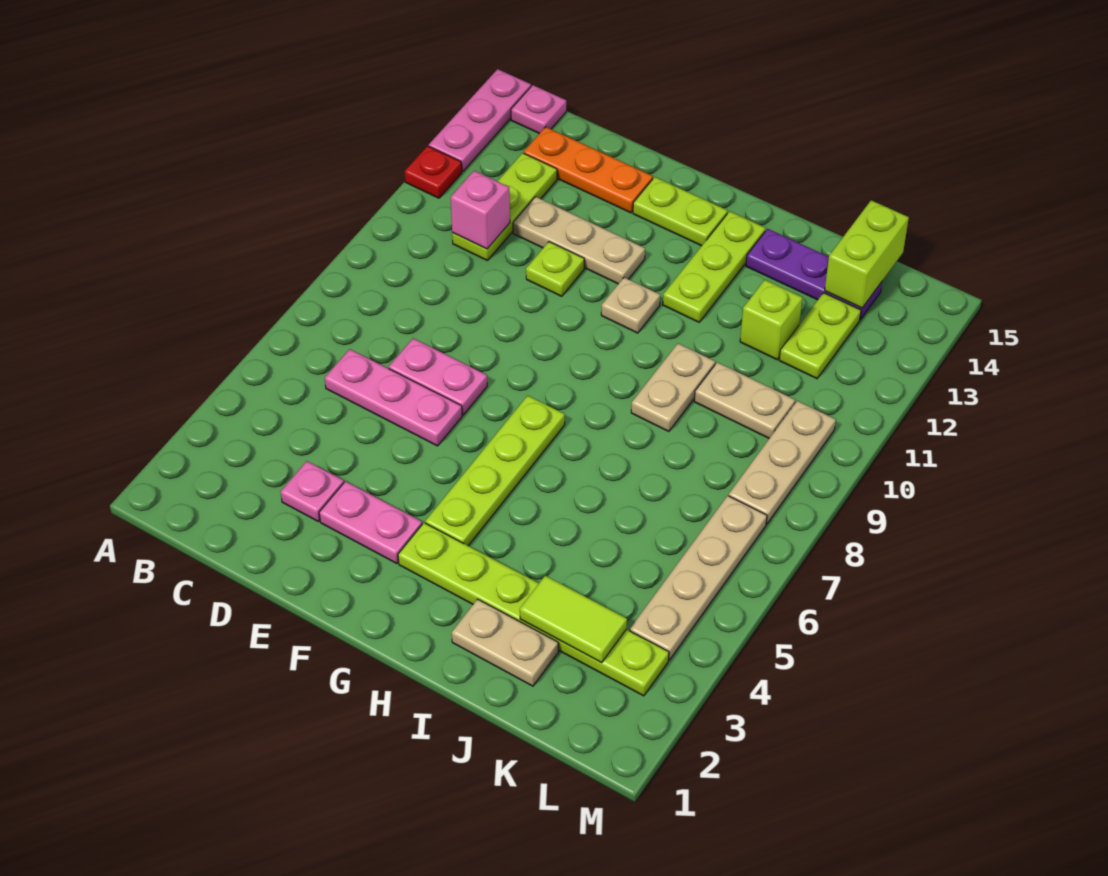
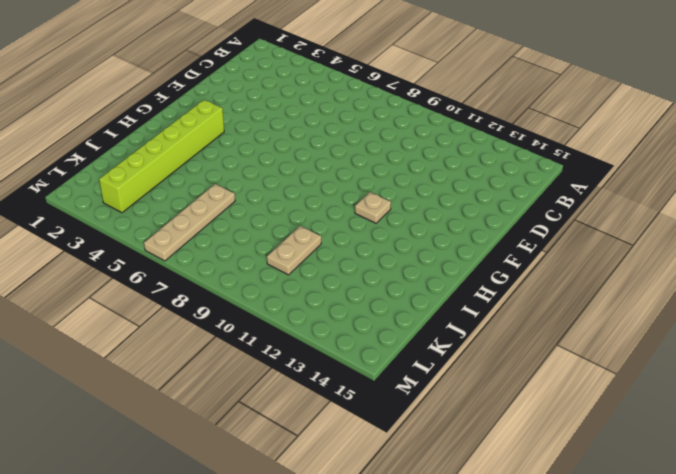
lime brick G3:L3 level 1 -> lime plate G3:L3 level 1
tan plate J6:M6 level 1 -> tan plate L4:L7 level 1
none -> red plate A12 level 1
none -> pink plate A13:A15 level 1
none -> pink plate B15 level 1

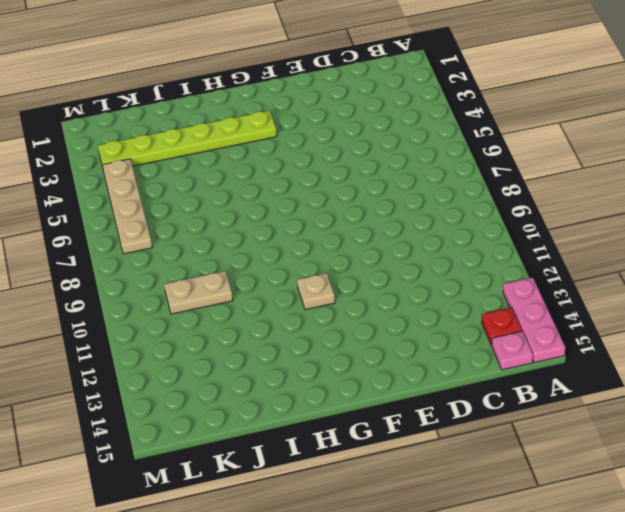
red plate B14 level 1 -> red plate A12 level 1
none -> pink plate C6:E6 level 1
none -> lime plate C11:C13 level 1
none -> orange plate C14:E14 level 1

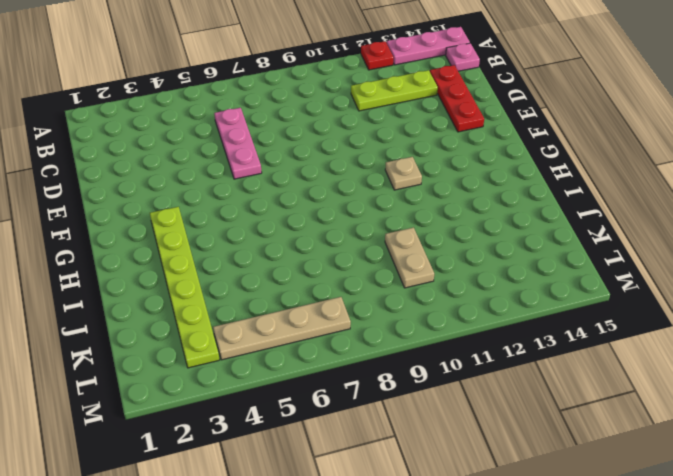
red plate C14:E14 level 1 -> orange plate C14:E14 level 1
none -> pink plate D3 level 1
none -> pink plate D7:E7 level 1
none -> tan plate D12:F12 level 1

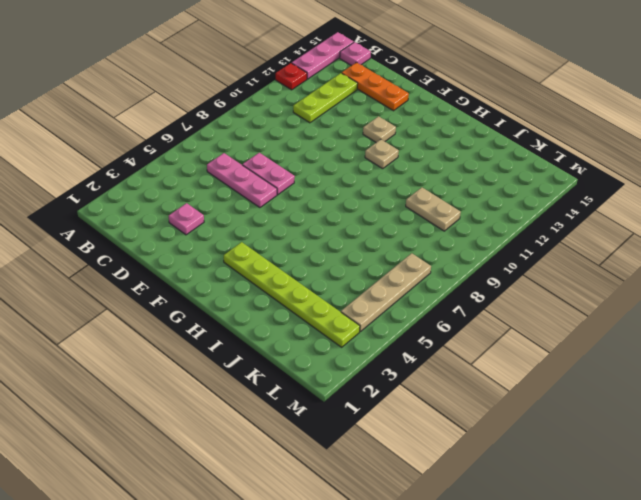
tan plate F12 level 1 -> tan plate D12:F12 level 1
none -> pink plate E3:F3 level 1
none -> lime plate E11 level 1
none -> lime plate F14:G14 level 1

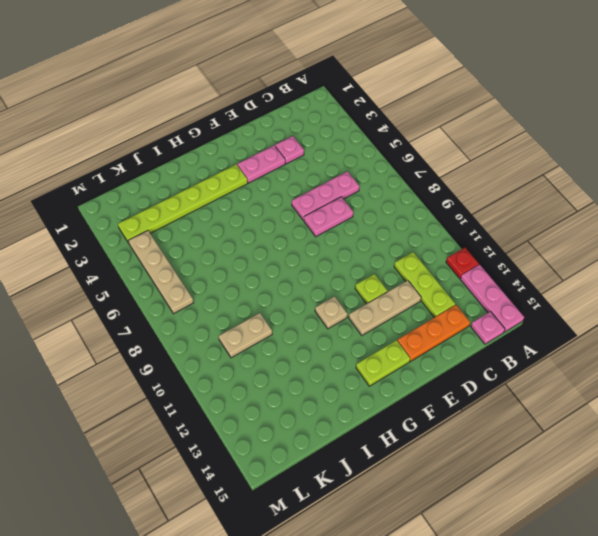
none -> lime plate G4:G7 level 1
none -> lime plate H12:H14 level 1
none -> tan plate I2:J2 level 1

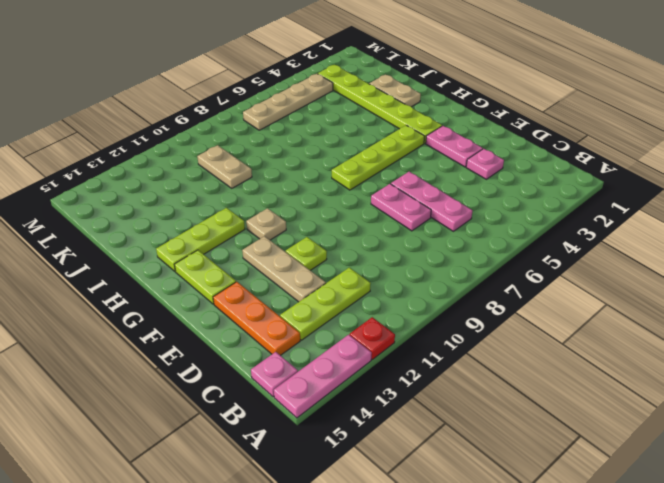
none -> tan plate I9:I10 level 1
none -> purple plate I14:K14 level 1
none -> lime brick J12 level 1

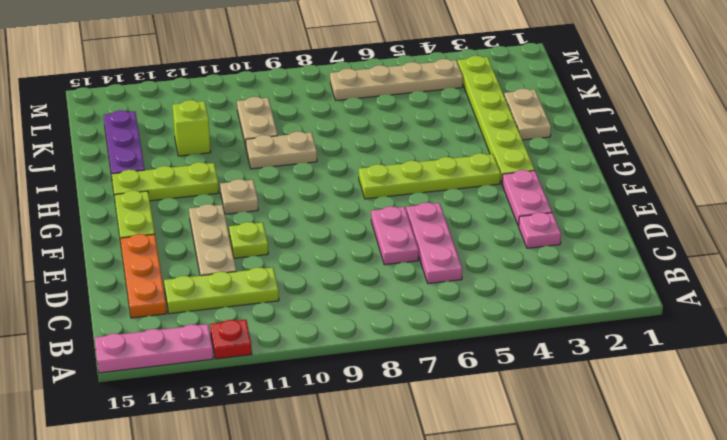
none -> pink plate B15 level 1
none -> lime plate K12:K13 level 1
none -> tan plate L8:L10 level 1

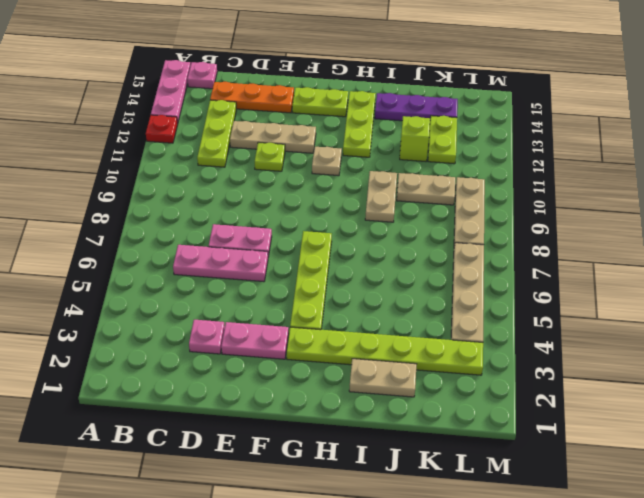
none -> pink brick C11 level 2
none -> lime tile J3:K3 level 2
none -> lime brick K14:K15 level 2

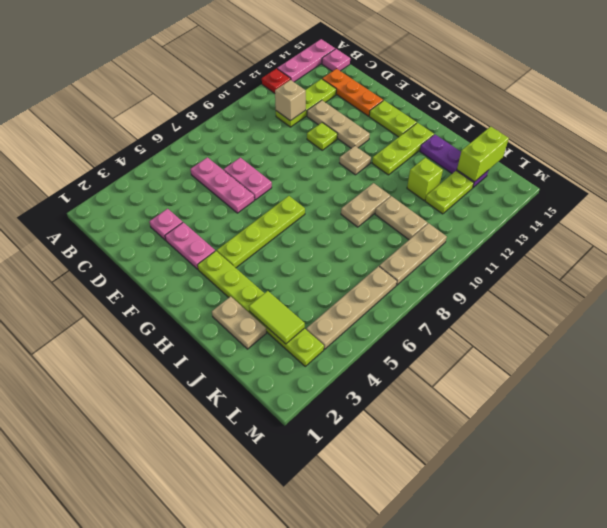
tan brick C11 level 2 -> pink brick C11 level 2

